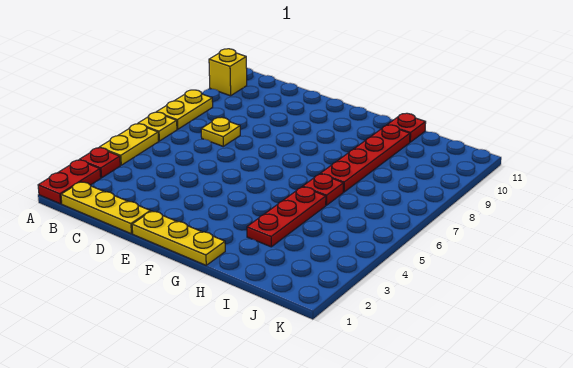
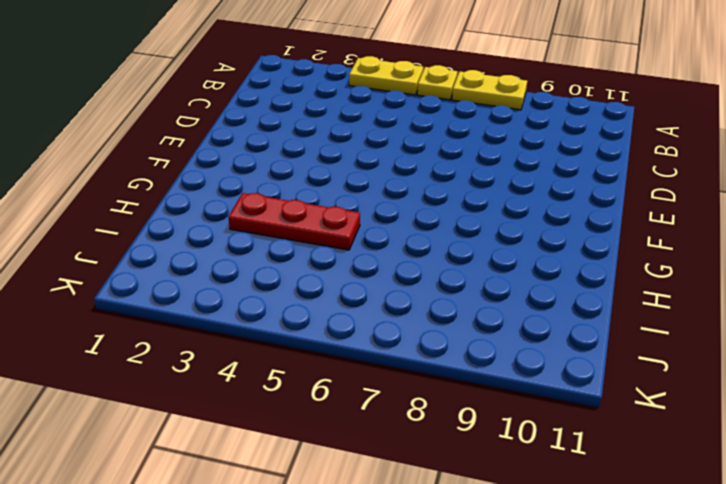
none -> red plate A1:A2 level 1
none -> red plate A3 level 1
none -> yellow brick A10 level 1

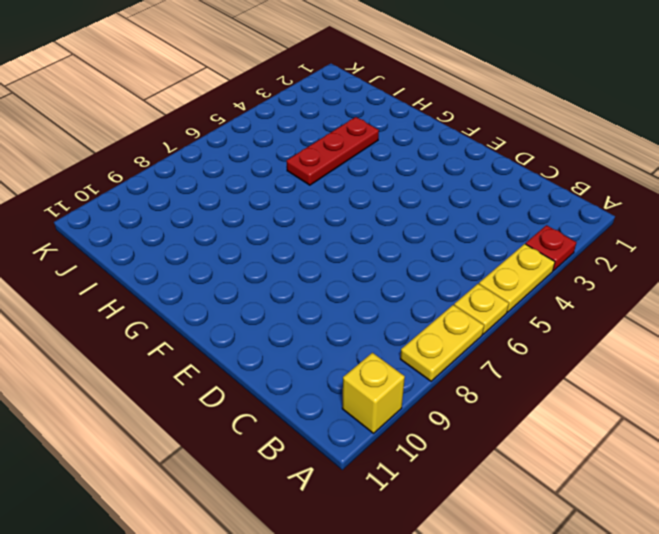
none -> red plate A1:A2 level 1
none -> yellow plate B1:D1 level 1
none -> yellow plate C7 level 1

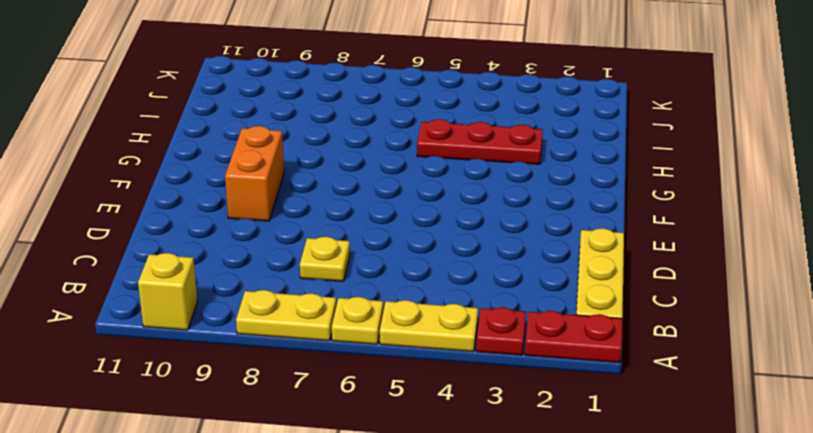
orange brick E9:F9 level 1 -> none
none -> yellow plate E1:G1 level 1
none -> red plate H6 level 1
none -> red plate H7:H10 level 1

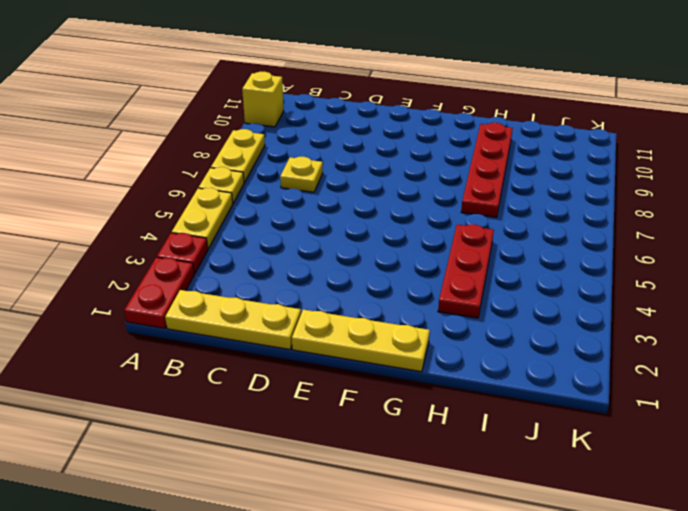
none -> red plate H6 level 1
none -> red plate H11 level 1

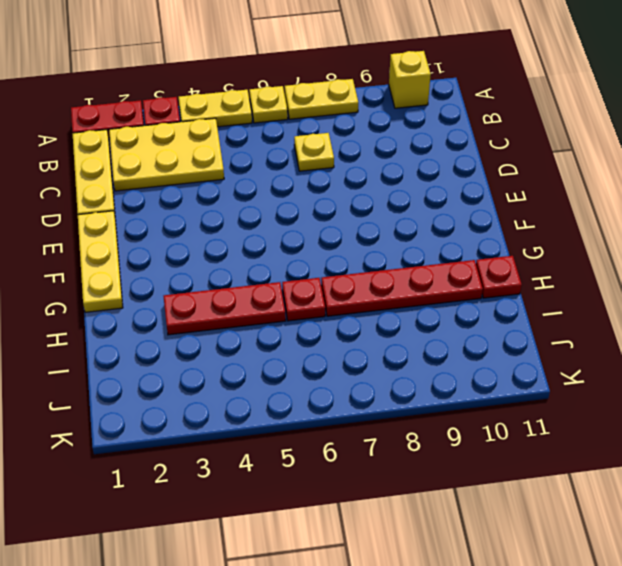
yellow plate B2:C4 level 1 -> none

